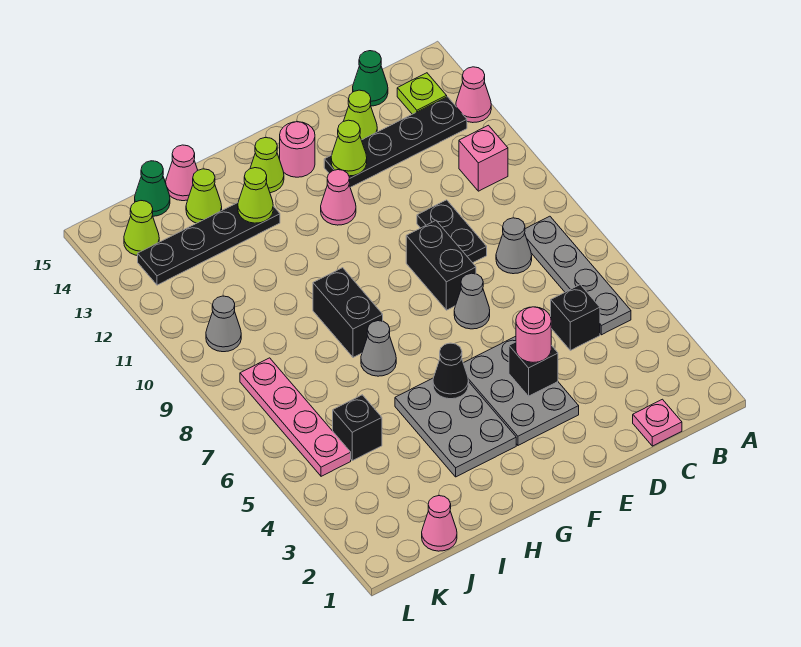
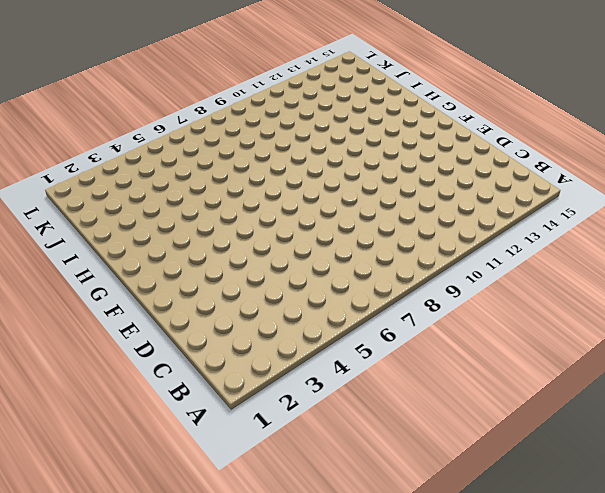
none -> pink cone A13 level 1
none -> grey plate B5:B8 level 1
none -> pink brick B11 level 1
none -> black plate B13:E13 level 1

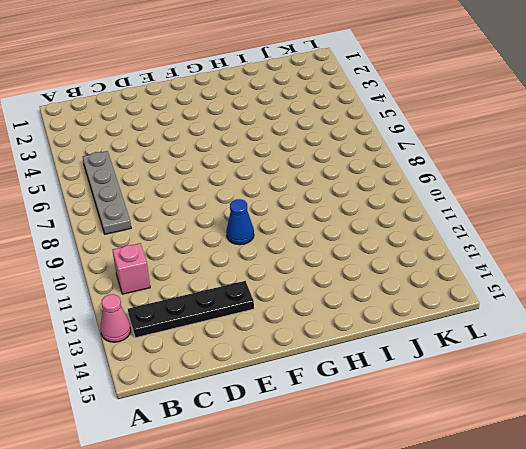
blue cone F10 level 1 -> none
none -> lime plate B14 level 1
none -> pink plate C1 level 1
none -> black brick C5 level 1
none -> grey cone C8 level 1

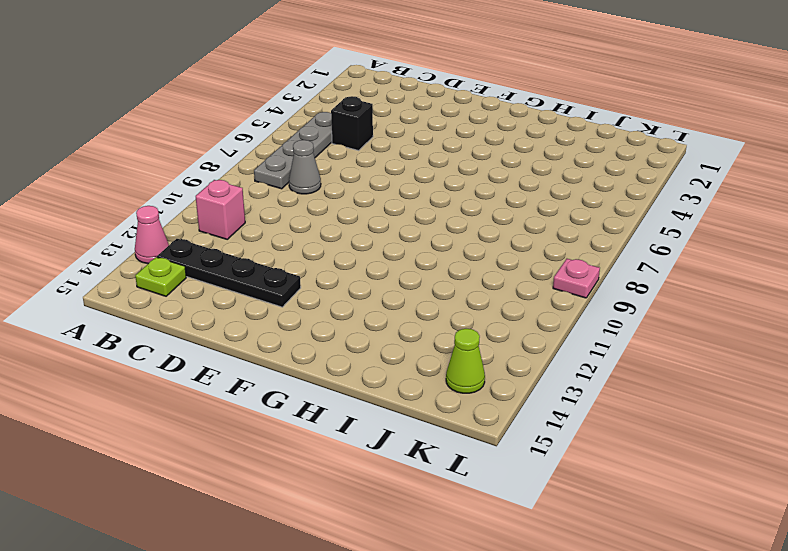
pink plate L9 level 1 -> pink plate C1 level 1
none -> green cone C15 level 1
none -> black plate D9:D10 level 1
none -> lime cone D14 level 1
none -> grey plate E3:F5 level 1

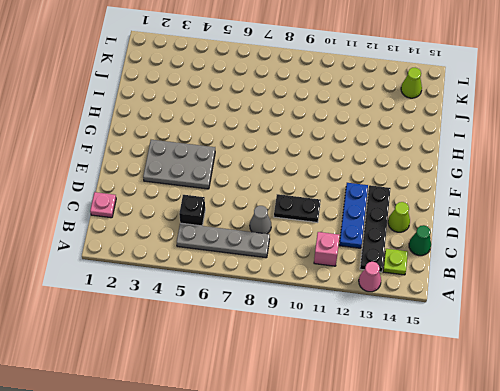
blue plate C12:E12 level 1 -> none
none -> grey cone E7 level 1
none -> black brick E8:E9 level 1
none -> pink cone F12 level 1
none -> pink round brick F14 level 1

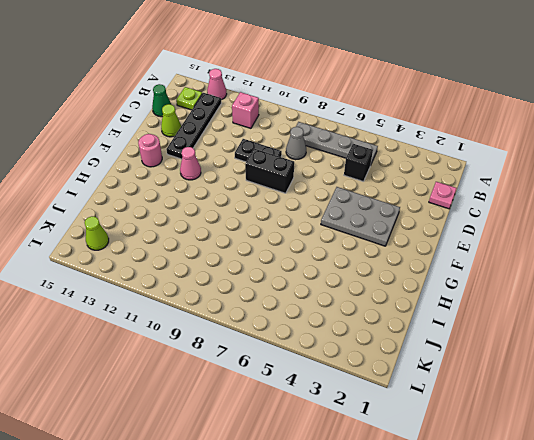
none -> grey cone E7 level 1
none -> grey plate G3:H5 level 1
none -> lime cone G14 level 1
none -> grey cone H7 level 1

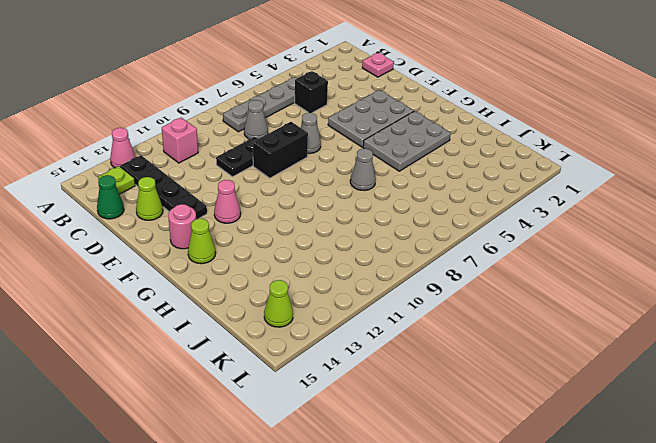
none -> black brick H8:H9 level 1
none -> black plate H13:K13 level 1
none -> lime cone I14 level 1
none -> pink cone I15 level 1

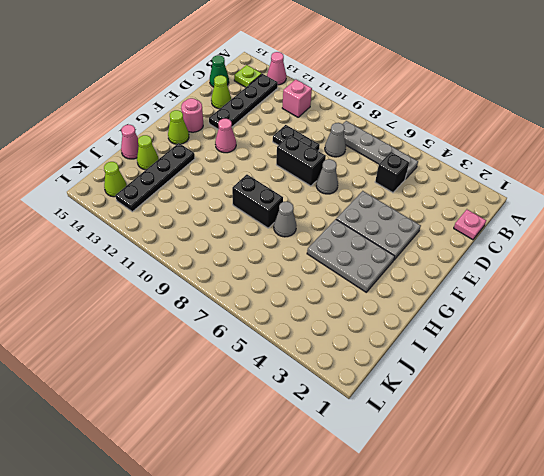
none -> pink cone J1 level 1
none -> black brick J5 level 1
none -> green cone J15 level 1
none -> pink plate K5:K8 level 1

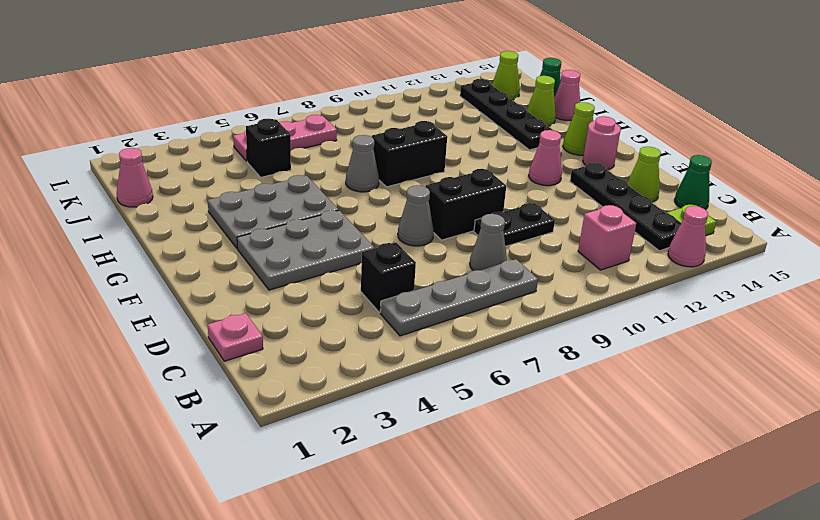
pink plate K5:K7 level 1 -> pink plate K5:K8 level 1
none -> grey cone K10 level 1
none -> black brick E4 level 2
none -> lime cone E13 level 2
none -> black cone G5 level 2

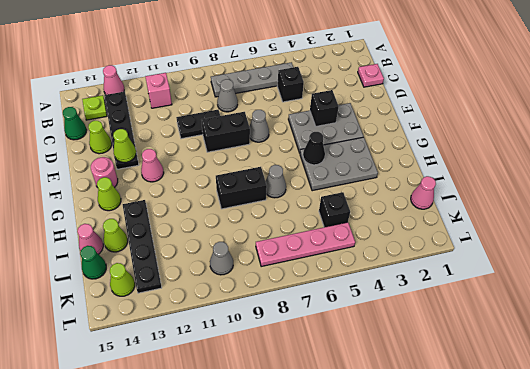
none -> lime cone H13 level 2
none -> pink round brick E4 level 3

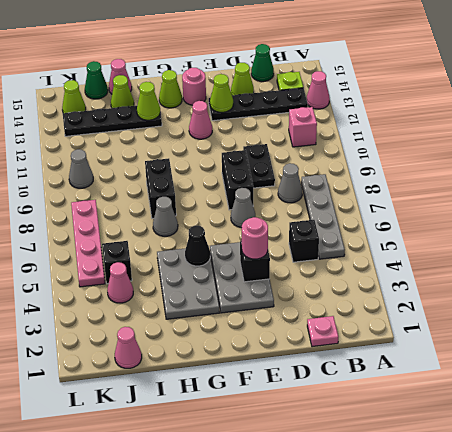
pink cone J4 level 1 -> none

